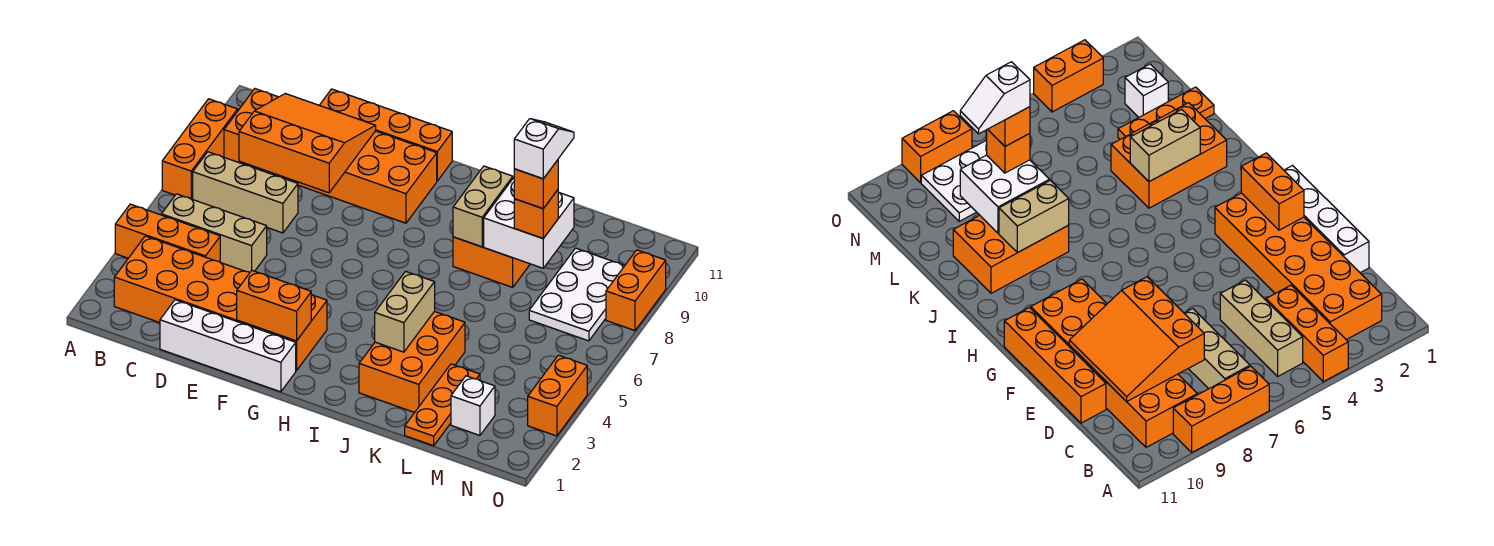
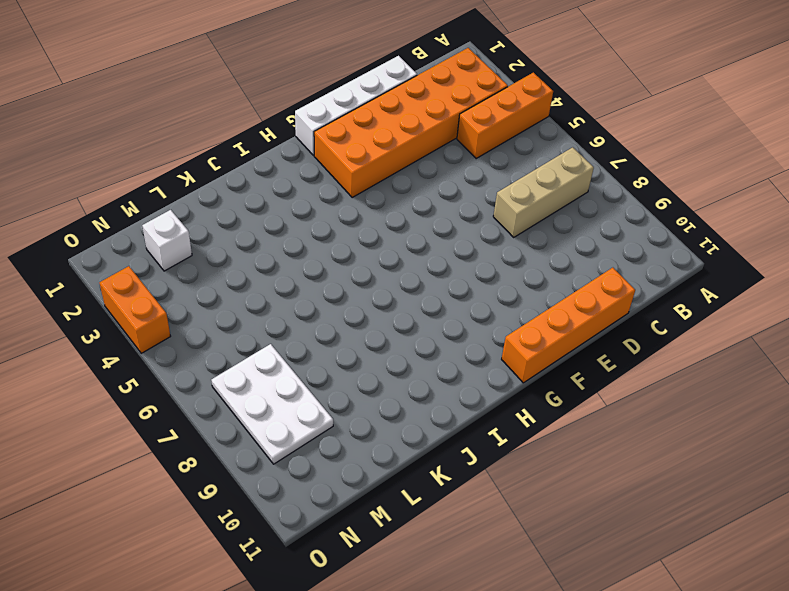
none -> orange brick A7:A9 level 1
none -> tan brick B5:D5 level 1
none -> orange brick B9:G10 level 1

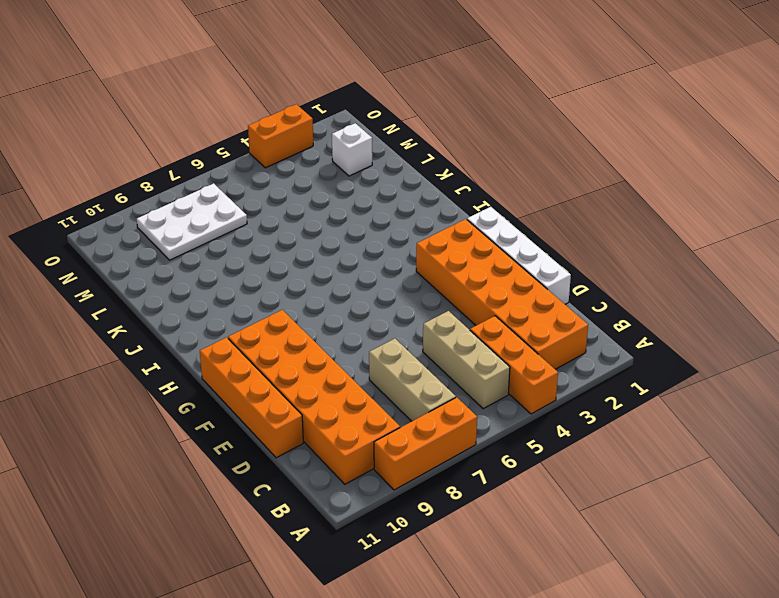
none -> orange brick J2:K4 level 1
none -> orange brick J8:K10 level 1
none -> orange plate L1:L3 level 1

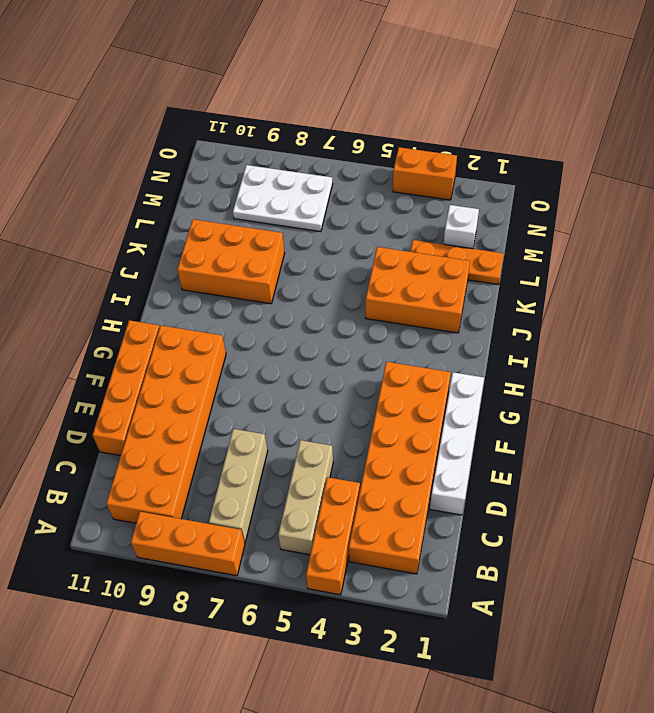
none -> orange brick O8:O9 level 1
none -> orange slope C8:E10 level 2 top 8
none -> orange brick F2:G2 level 2

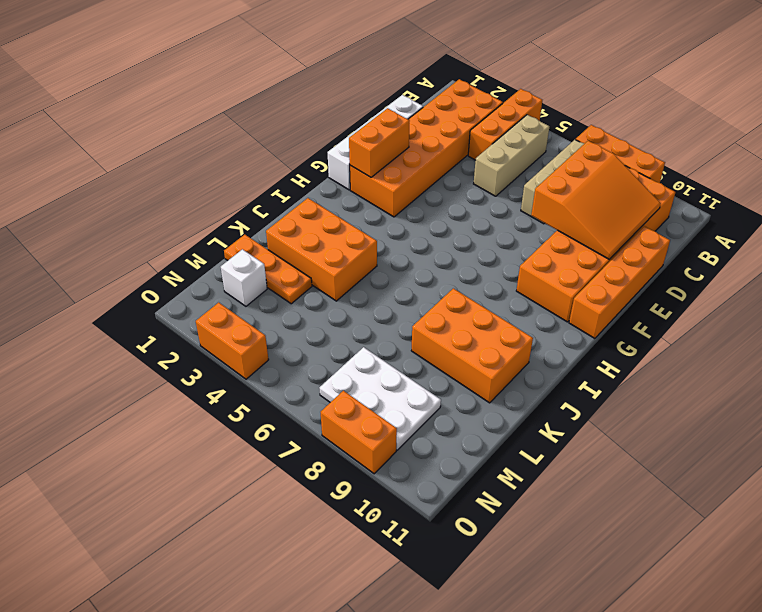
none -> tan brick J3:J4 level 2
none -> tan brick J8:J9 level 2
none -> white brick K8:L9 level 2

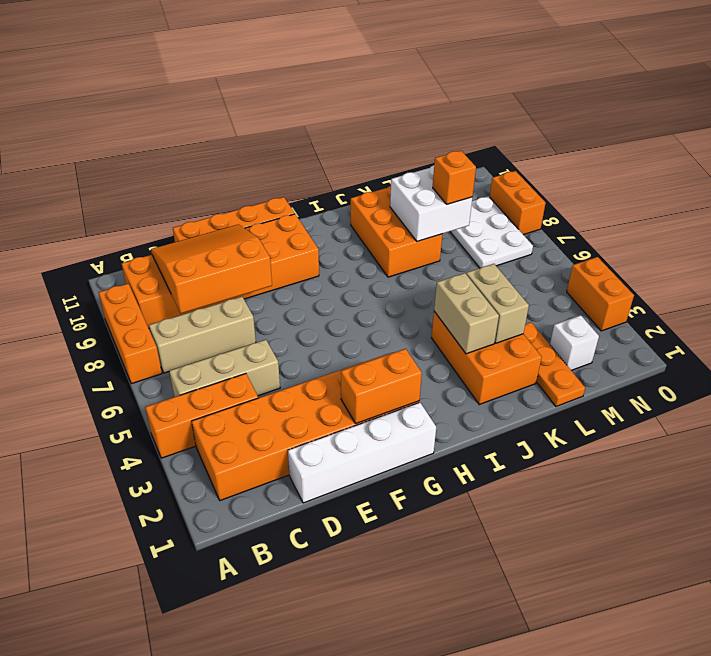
tan brick K3:K4 level 2 -> tan brick J8:J9 level 2
none -> orange brick L8 level 4
none -> white slope L8:L9 level 5 top 8

